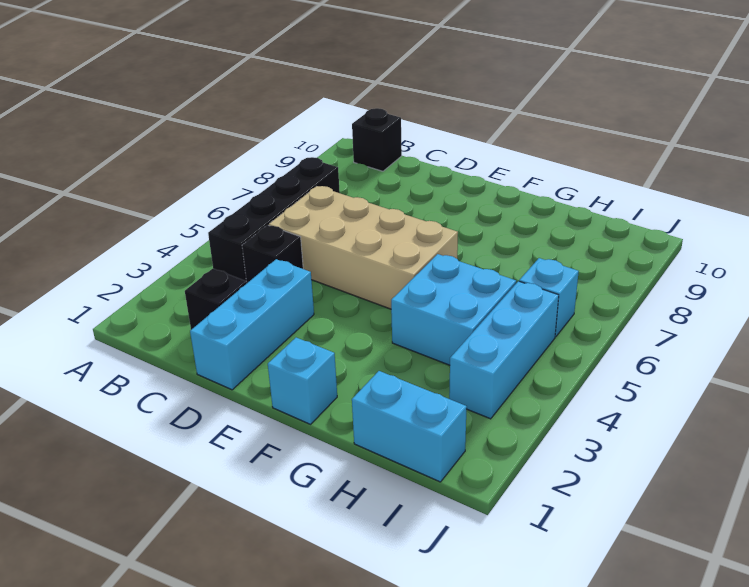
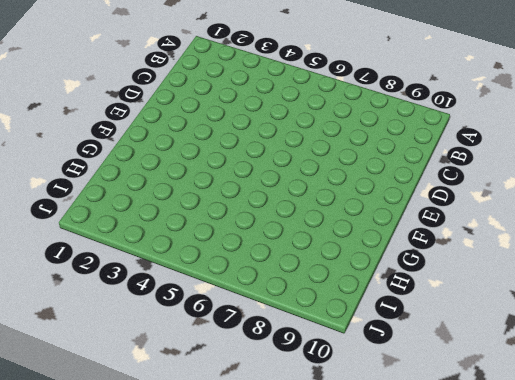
none -> black brick B4:B7 level 1
none -> black brick B10 level 1

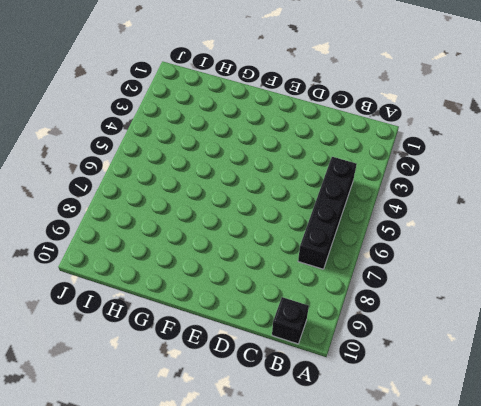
none -> black brick C2 level 1
none -> black brick C4 level 1

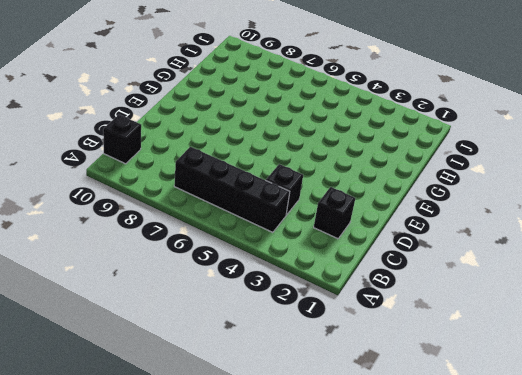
none -> tan brick C5:F6 level 1
none -> cyan brick D1:D3 level 1

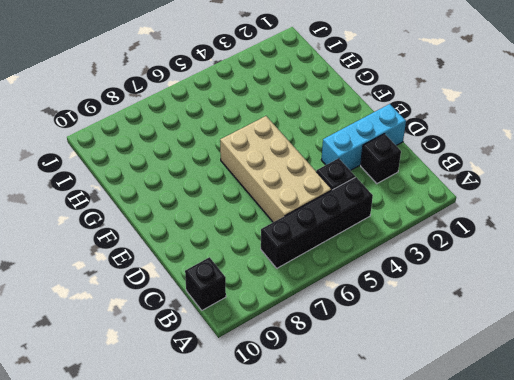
none -> cyan brick F1 level 1
none -> cyan brick G4:H5 level 1

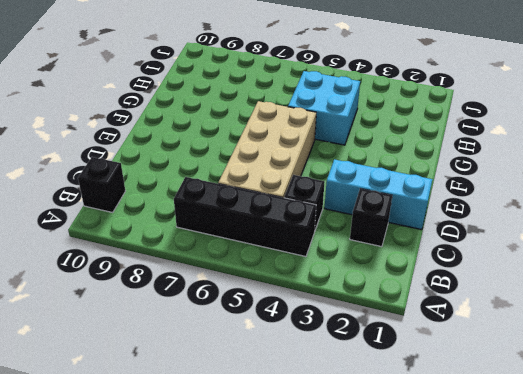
none -> cyan brick F1 level 1
none -> cyan brick H1:I1 level 1

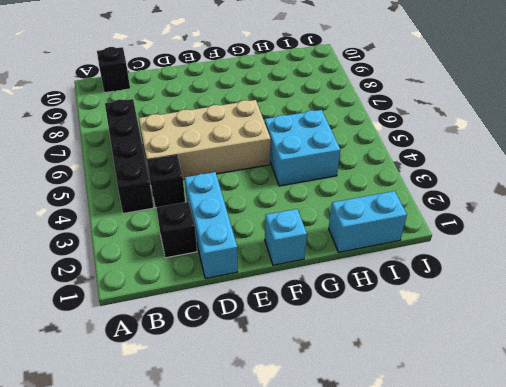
none -> cyan brick I3:I5 level 1
none -> cyan brick I6 level 1

